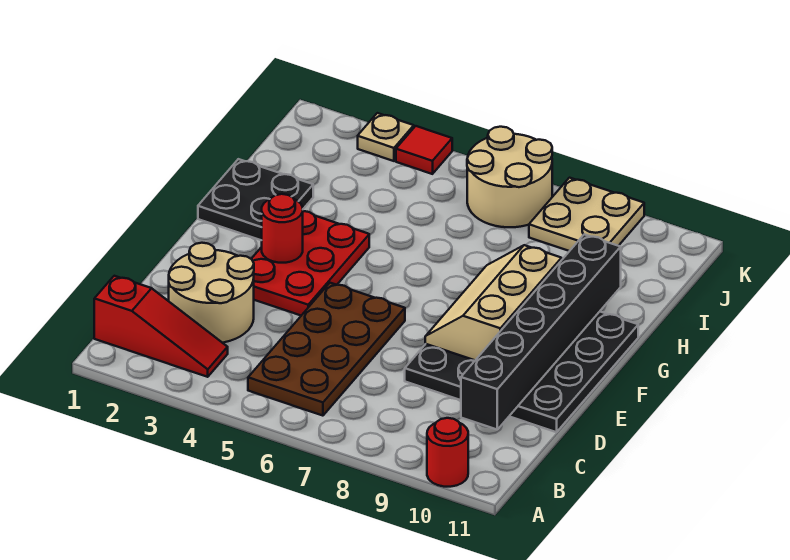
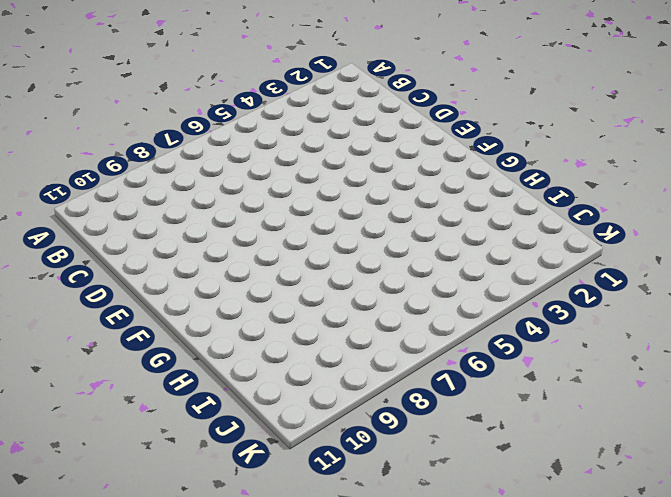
none -> red round brick A10 level 1
none -> red slope B1:B3 level 1 top 1
none -> brown plate B5:E6 level 1

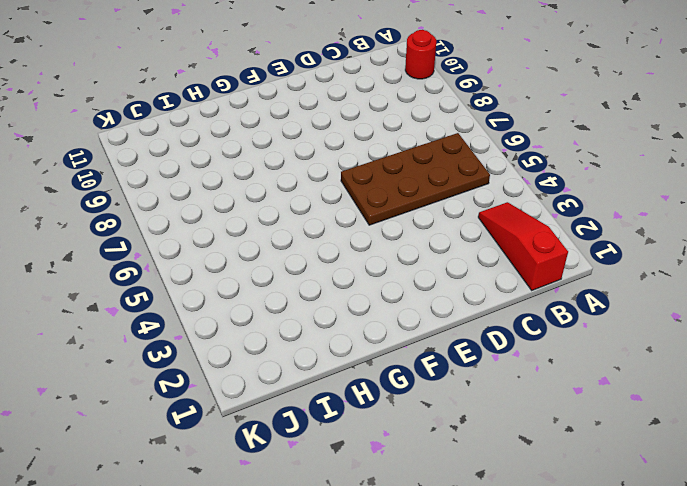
none -> tan round brick C2:D3 level 1
none -> black plate D8:G11 level 1
none -> red plate E3:G4 level 1

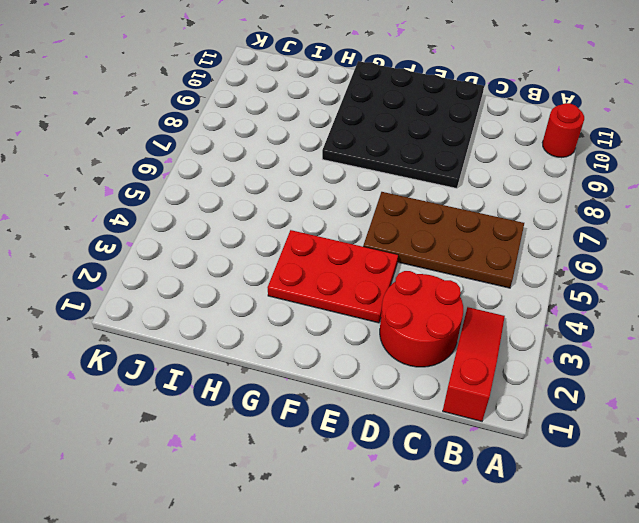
red round brick C2:D3 level 1 -> tan round brick C2:D3 level 1
none -> black plate G1:H2 level 1
none -> tan round brick J6:K7 level 1
none -> tan plate J8:K9 level 1

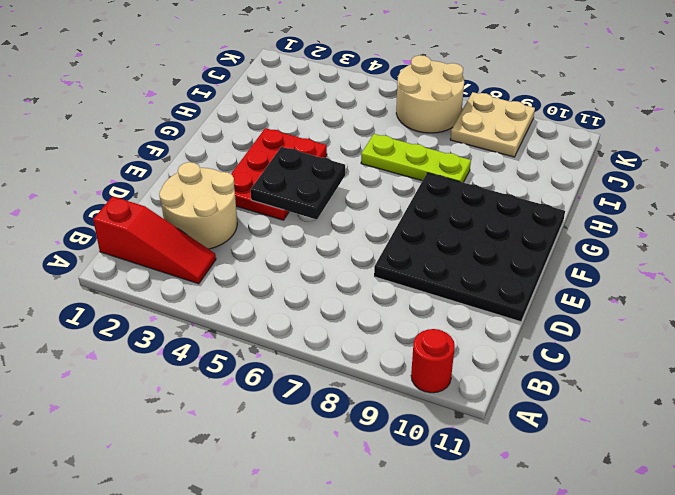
black plate E4:F5 level 2 -> black plate G1:H2 level 1
lime plate H6:H8 level 1 -> none
none -> brown plate B5:E6 level 1
none -> tan plate K3 level 1
none -> red tile K4 level 1

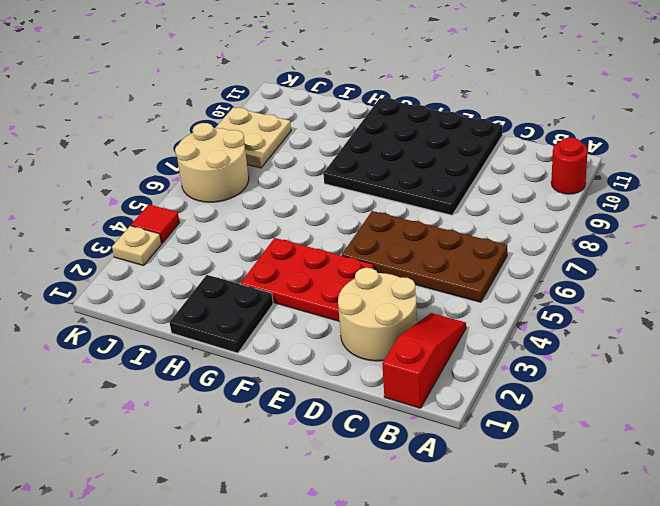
none -> black brick C10:H10 level 2
none -> tan slope E8:G9 level 2 top 9
none -> red round brick F3 level 2

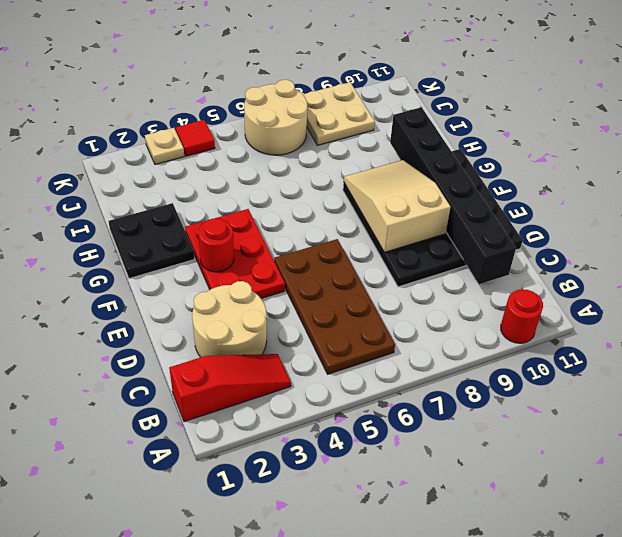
tan slope E8:G9 level 2 top E -> tan slope E8:G9 level 2 top 9

